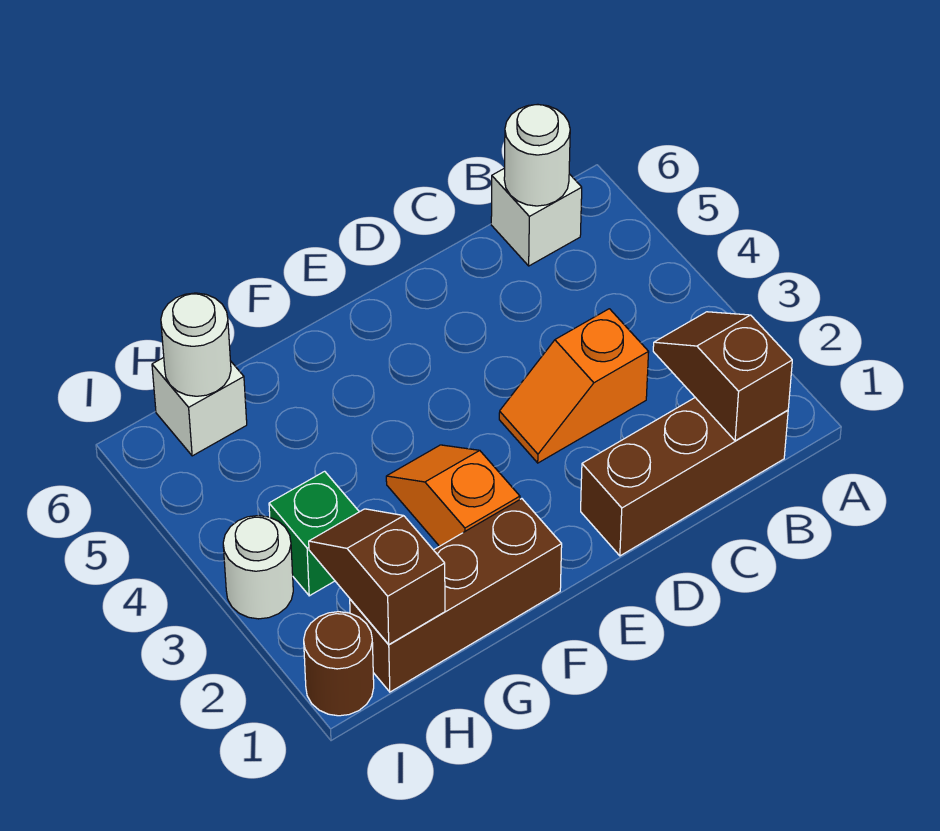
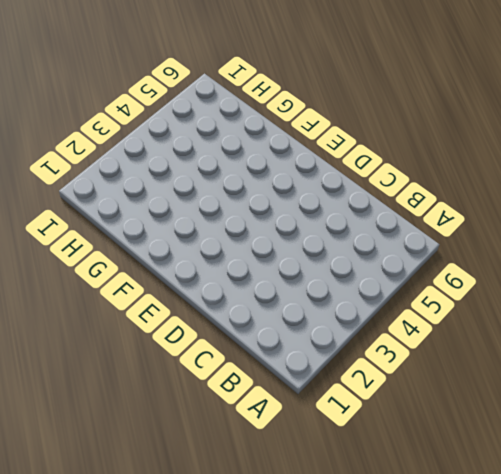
none -> brown brick B1:D1 level 1
none -> white brick B6 level 1
none -> orange slope C3:D3 level 1 top C

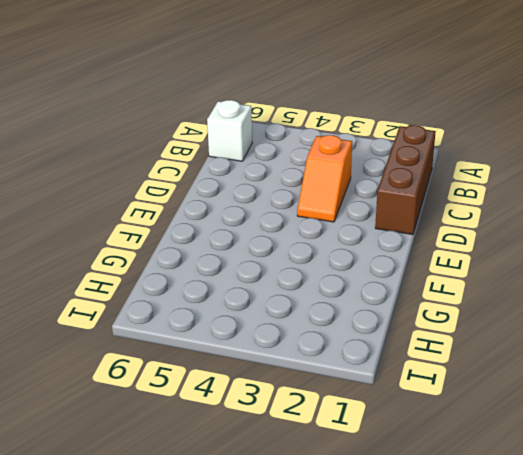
none -> brown brick F1:H1 level 1
none -> orange slope F2:F3 level 1 top 2
none -> green brick H3 level 1

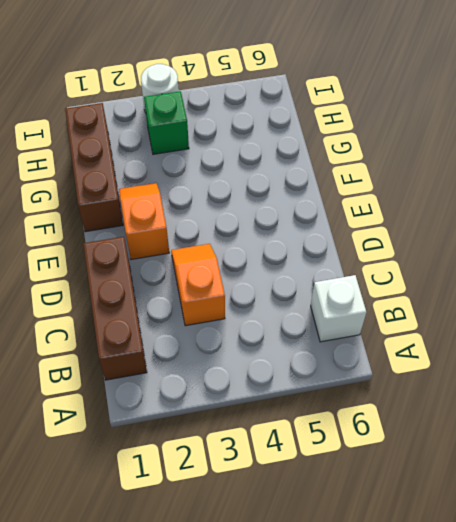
orange slope E2:F2 level 1 top E -> orange slope F2:F3 level 1 top 2
none -> white brick H6 level 1
none -> brown round brick I1 level 1
none -> brown slope B1:B2 level 2 top 1

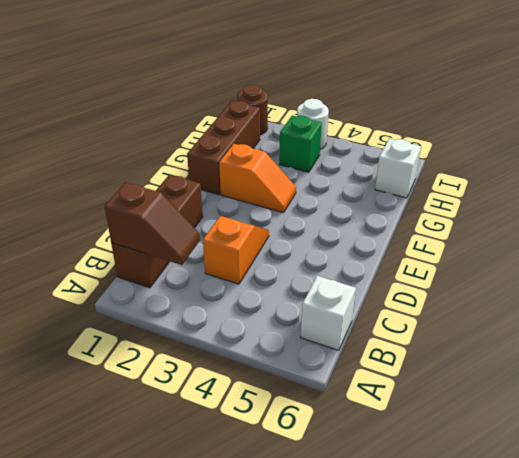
none -> white round brick B6 level 2
none -> brown slope H1:H2 level 2 top 1
none -> white round brick H6 level 2

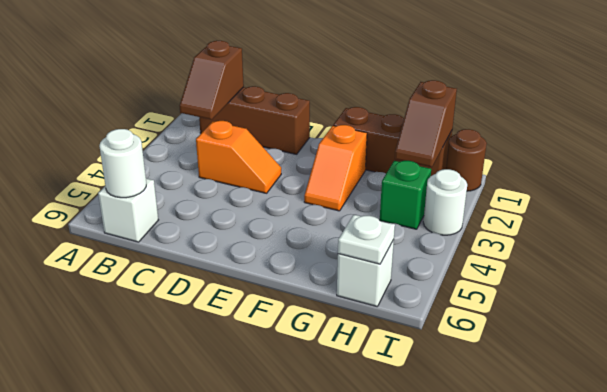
white plate H6 level 2 -> white round brick H6 level 2

